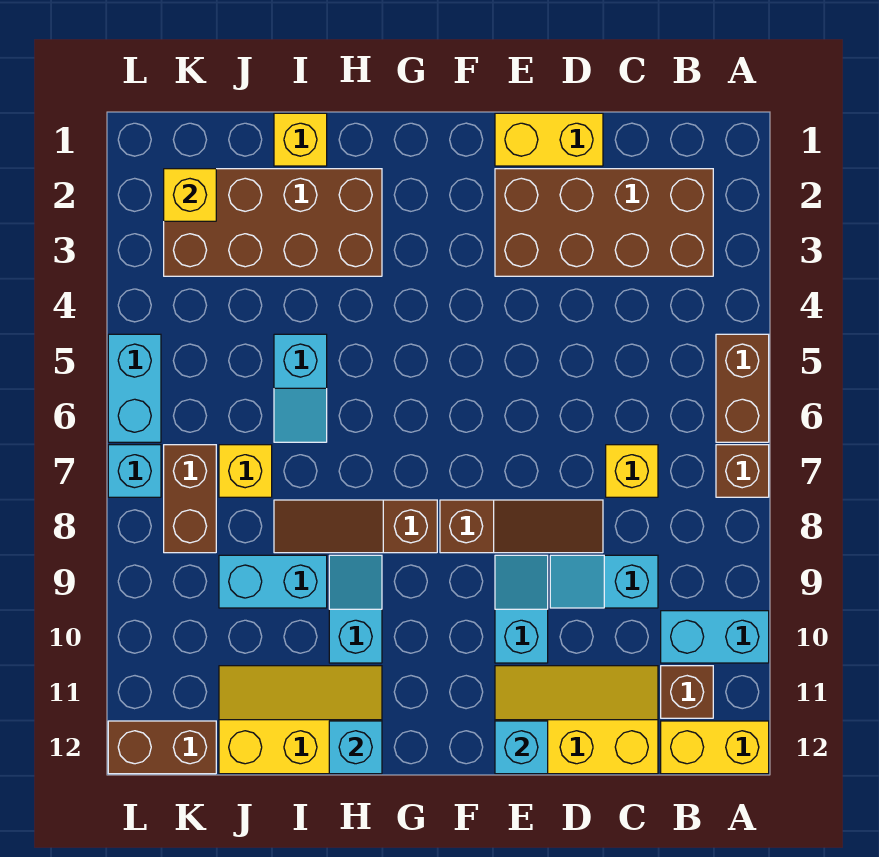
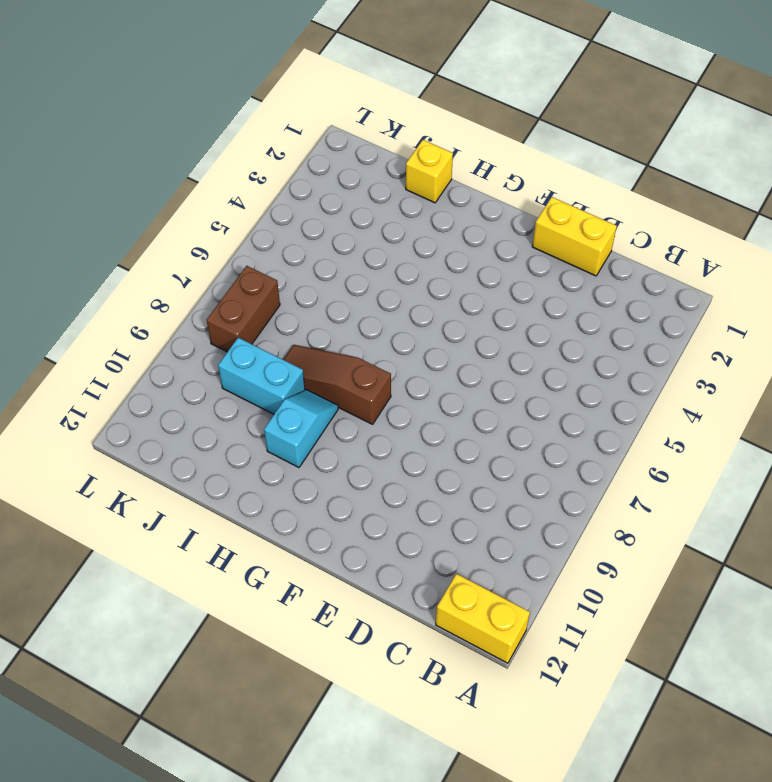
none -> brown brick A5:A6 level 1
none -> brown brick A7 level 1
none -> cyan brick A10:B10 level 1

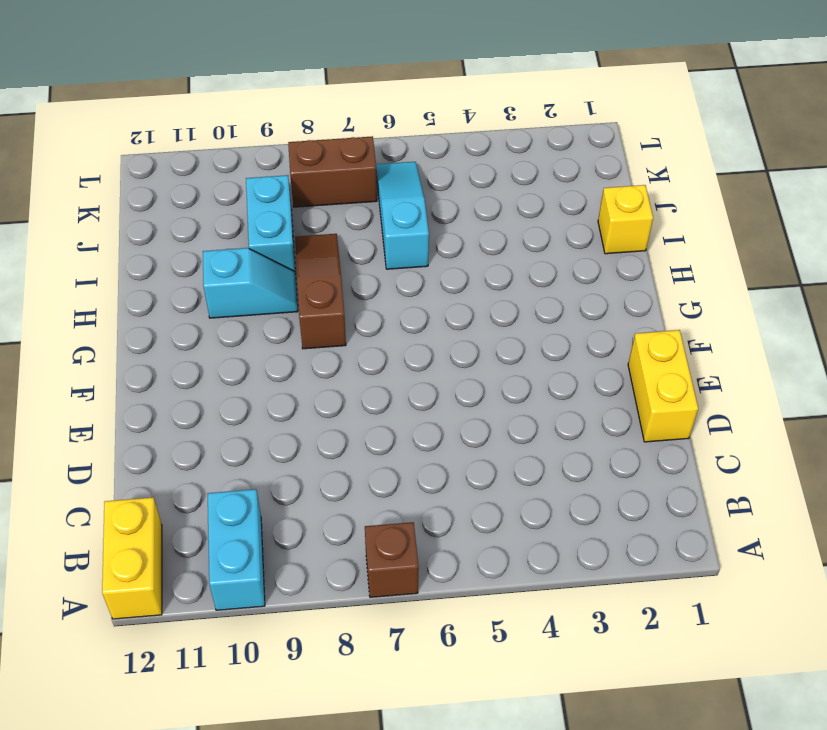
cyan slope I6:K6 level 1 top I -> cyan slope I5:I6 level 1 top 5
none -> brown brick A5:A6 level 1
none -> brown brick B2:E3 level 1
none -> brown brick B11 level 1

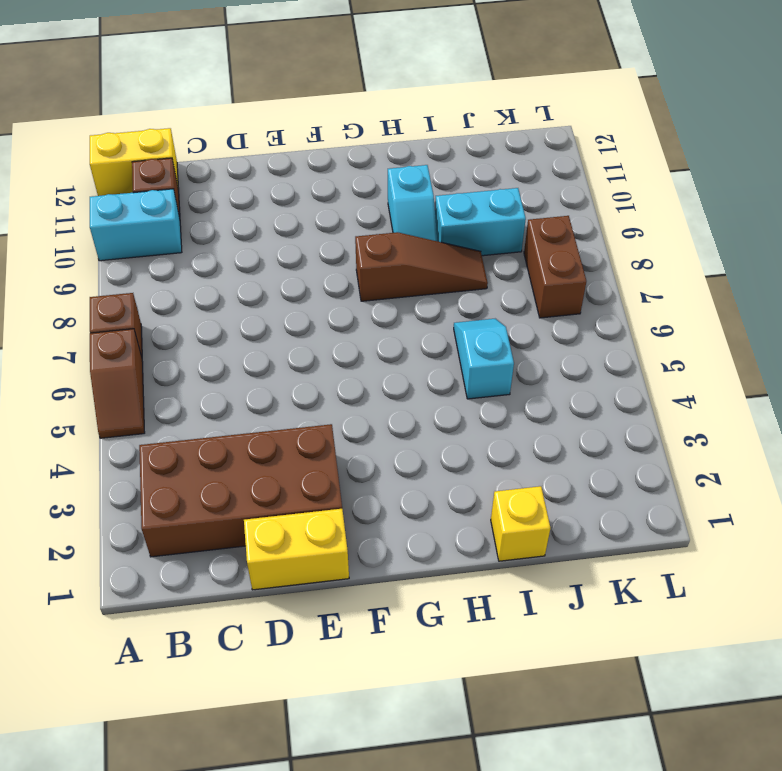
brown slope A5:A6 level 1 top 6 -> brown brick A5:A6 level 1
none -> yellow brick C7 level 1
none -> cyan slope C9:D9 level 1 top C
none -> yellow slope C11:E12 level 1 top 12

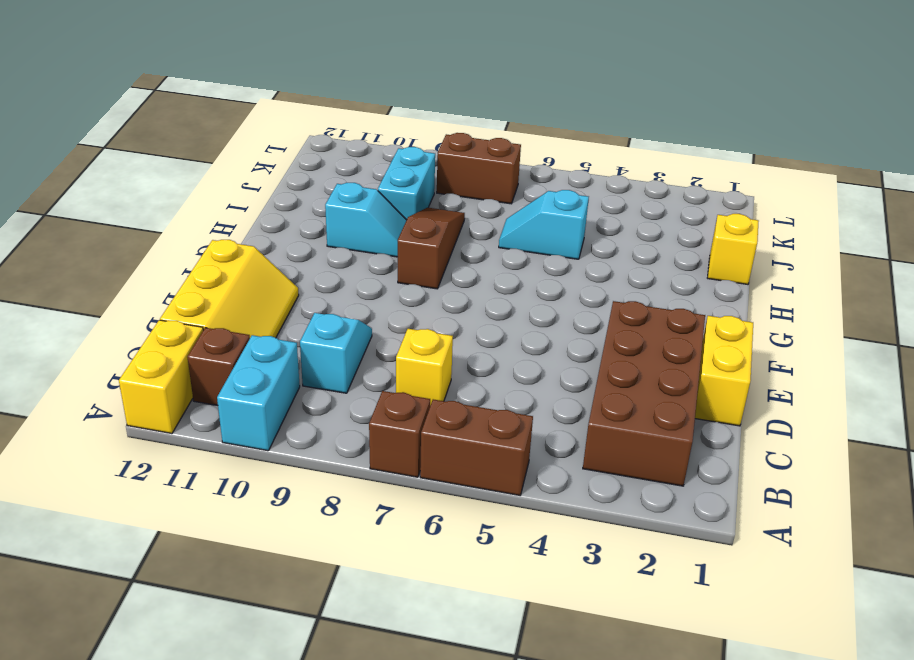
none -> brown slope D8:F8 level 1 top F
none -> cyan slope E9:E10 level 1 top 10
none -> brown brick H2:K3 level 1

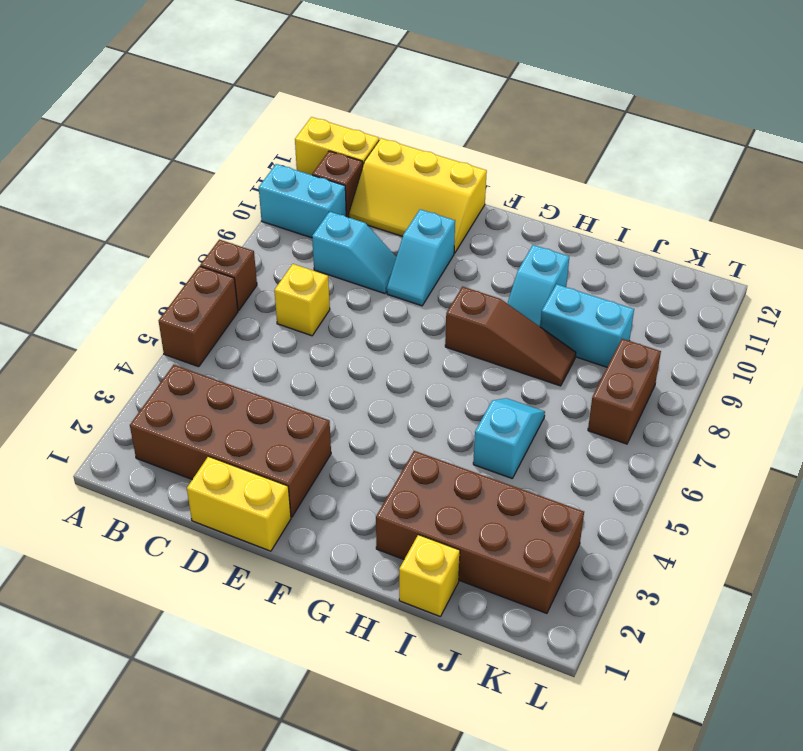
none -> brown slope D8:F8 level 1 top F
none -> yellow slope H11:J12 level 1 top 12
none -> yellow brick J7 level 1

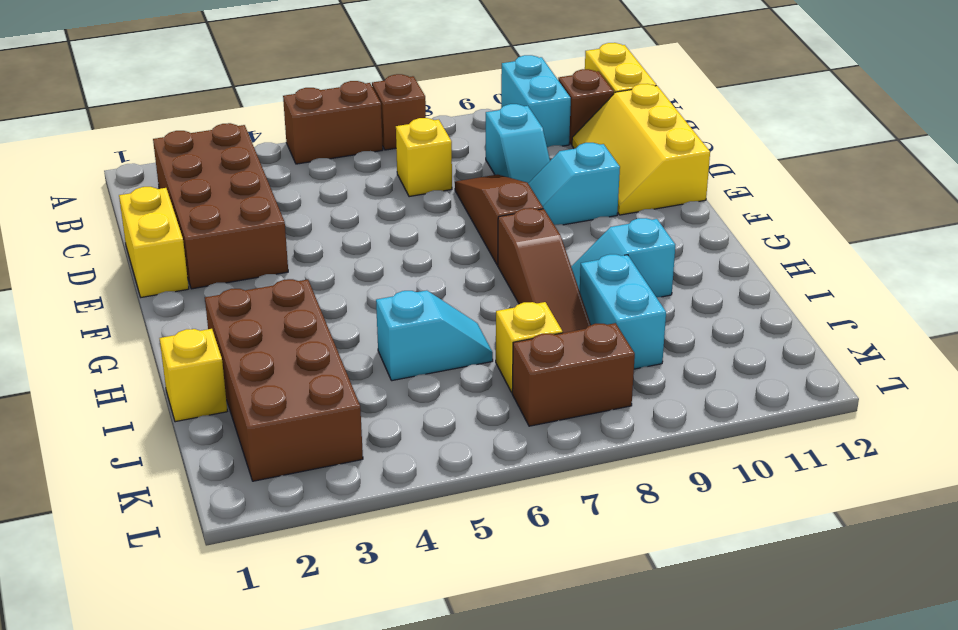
none -> yellow slope H11:J12 level 1 top 12
none -> brown brick K12:L12 level 1
none -> cyan brick L5:L6 level 1

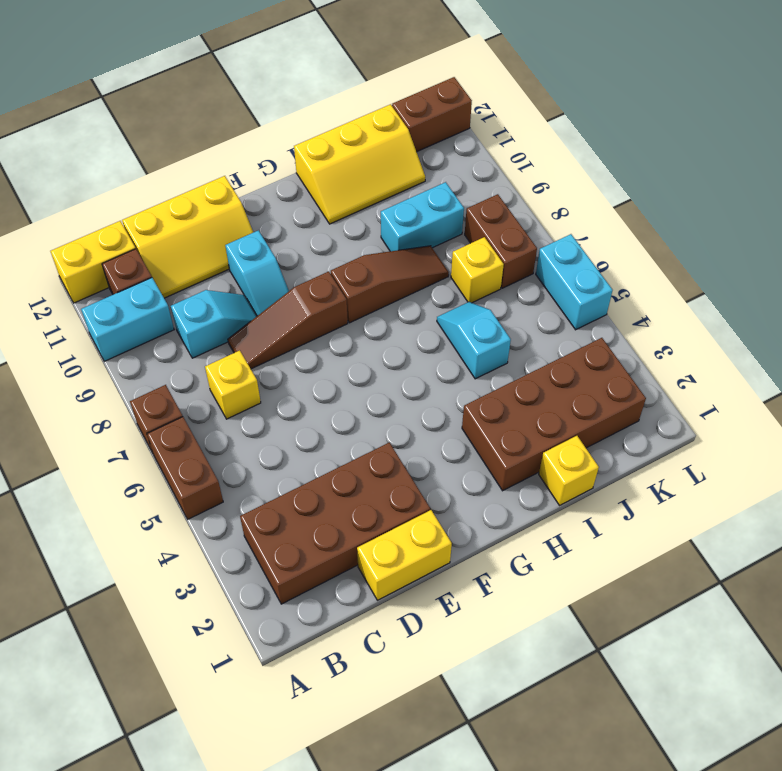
none -> cyan slope H9:H10 level 1 top 10
none -> cyan brick L7 level 1
none -> cyan brick E12 level 2

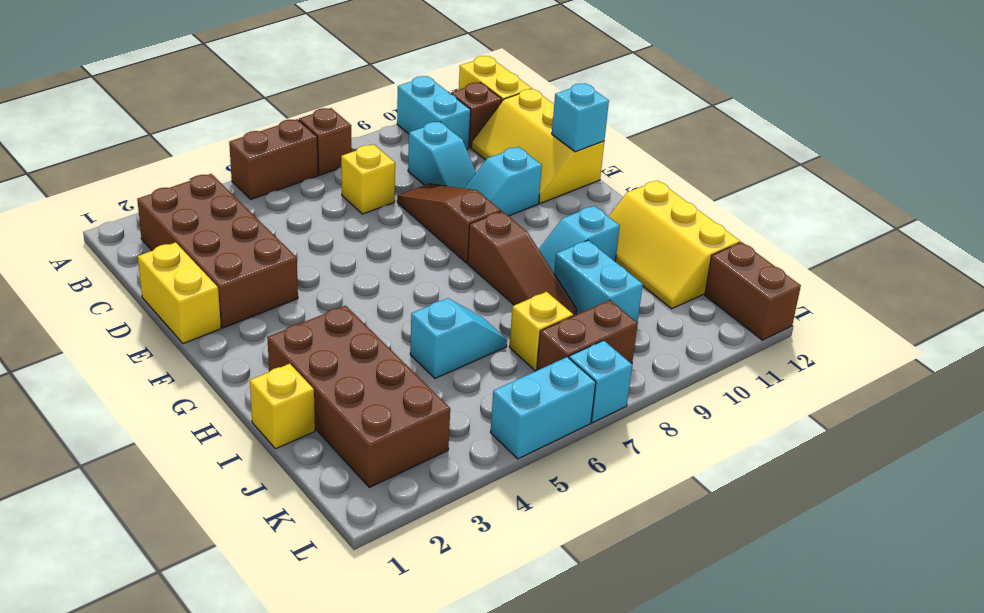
none -> cyan brick H12 level 2
none -> yellow brick K2 level 2

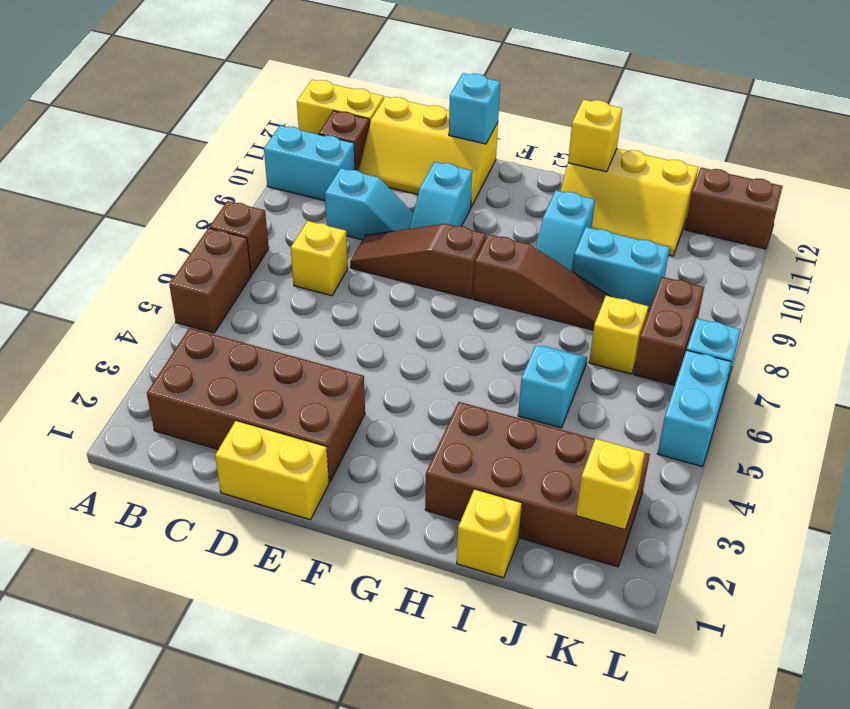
yellow brick H12 level 2 -> cyan brick H12 level 2

